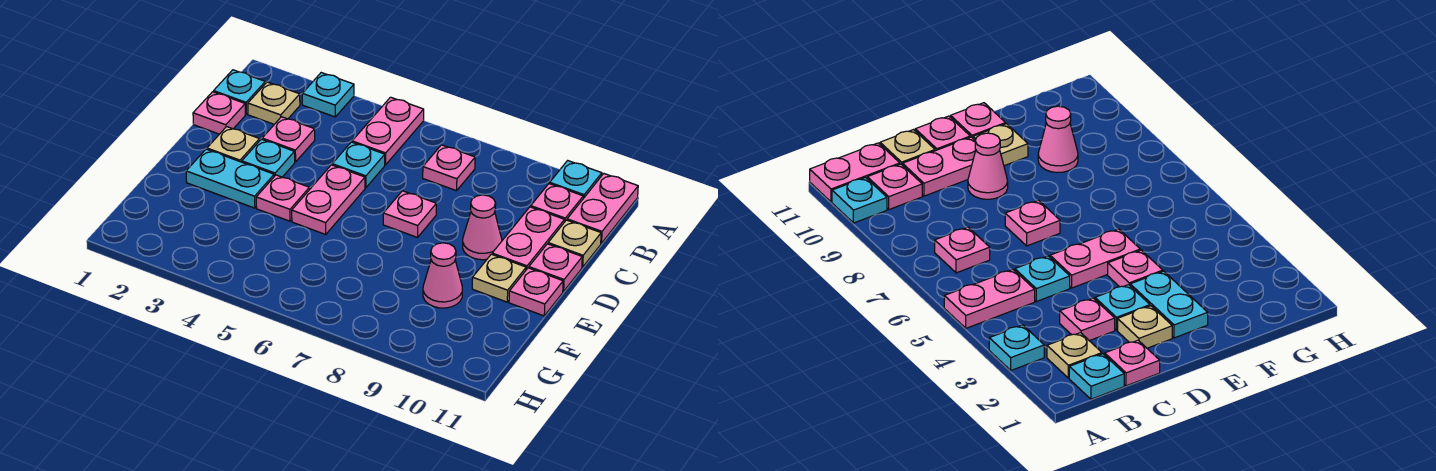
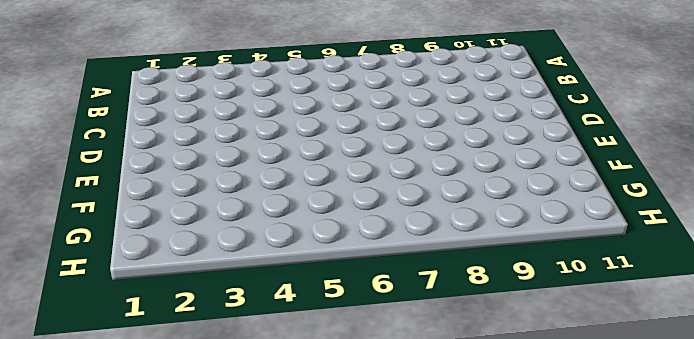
none -> cyan plate A3 level 1
none -> pink plate A5:B5 level 1
none -> cyan plate A10 level 1

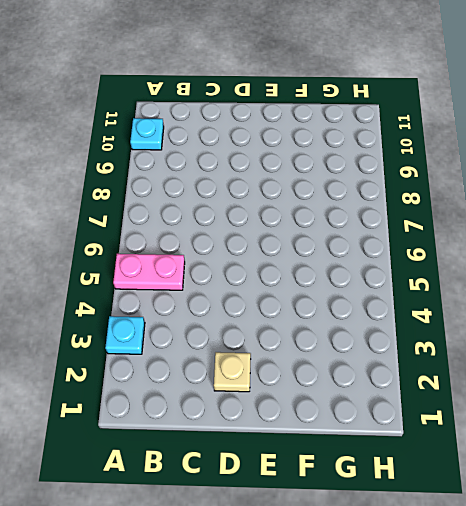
none -> pink plate A11:B11 level 1
none -> cyan plate B1 level 1
none -> tan plate B2 level 1

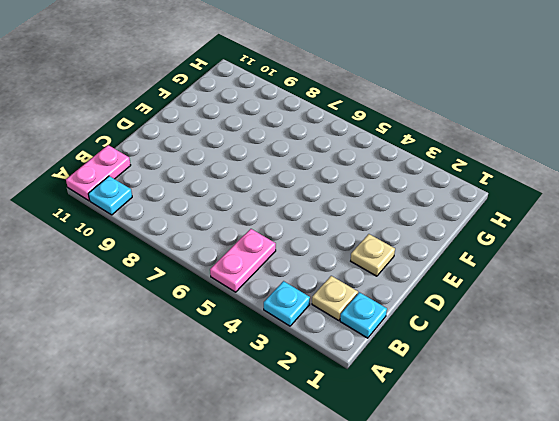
none -> pink plate B7 level 1
none -> pink plate B10 level 1
none -> pink plate C1 level 1

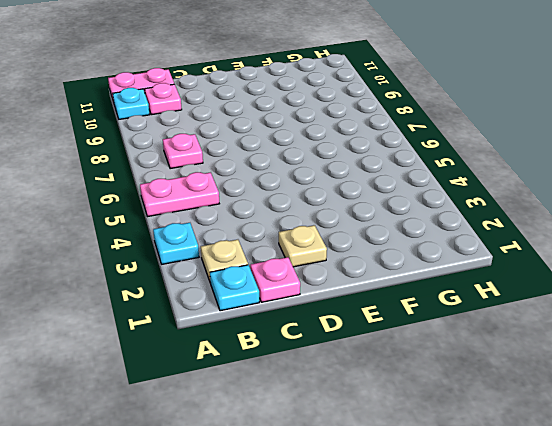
none -> pink plate C3 level 1
none -> cyan plate C5 level 1
none -> pink plate C10:D10 level 1

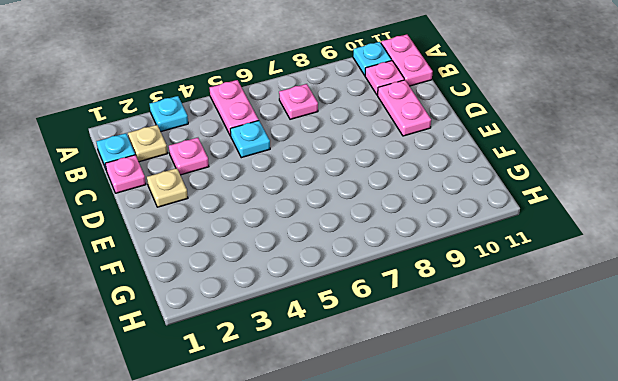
none -> tan plate C11 level 1
none -> cyan plate D3 level 1
none -> pink plate D5:E5 level 1

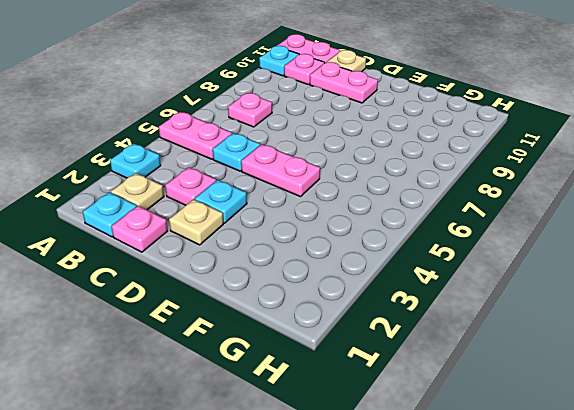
none -> pink plate D7 level 1
none -> pink cone D9 level 1
none -> pink plate D11 level 1

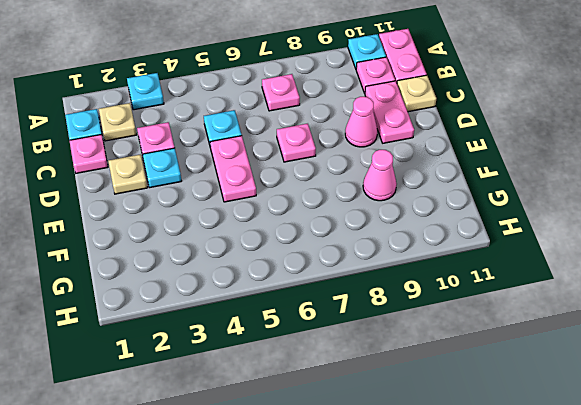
none -> pink plate A5:B5 level 1
none -> pink plate D11 level 1
none -> cyan plate E2:E3 level 1

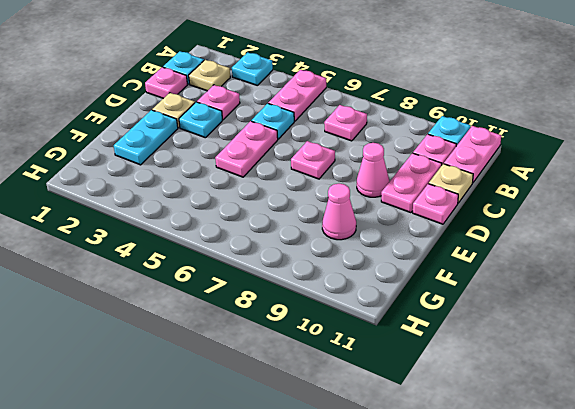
cyan plate E2:F2 level 1 -> cyan plate E2:E3 level 1
none -> pink plate E4 level 1
none -> tan plate E10 level 1
none -> pink plate E11 level 1

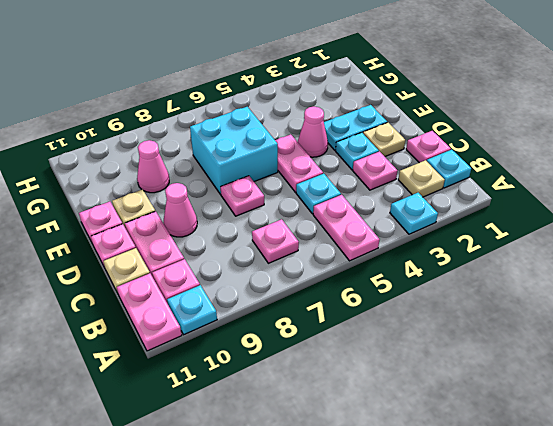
pink cone E4 level 1 -> pink plate E4 level 1
cyan brick E6:F7 level 1 -> none

